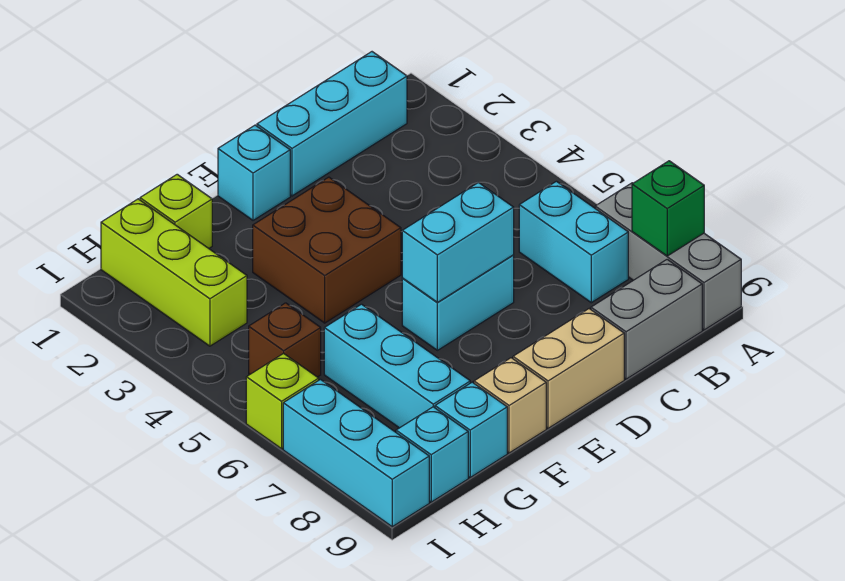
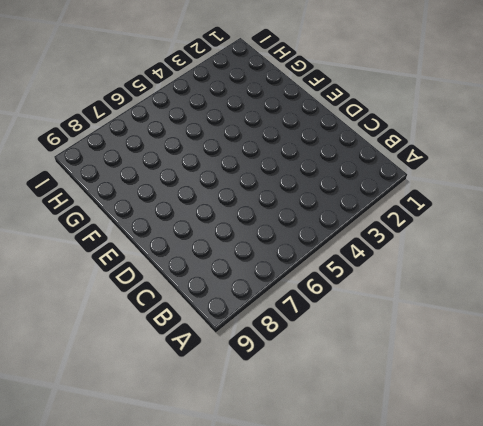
none -> grey brick A7:A9 level 1
none -> cyan brick B1:D1 level 1
none -> cyan brick B6:B7 level 1

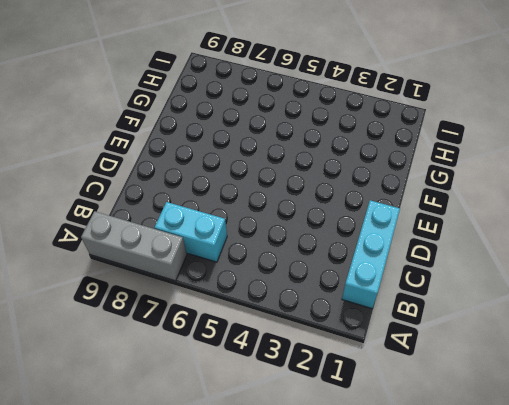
none -> grey brick B9:C9 level 1
none -> cyan brick D6:E6 level 1
none -> tan brick D9:E9 level 1

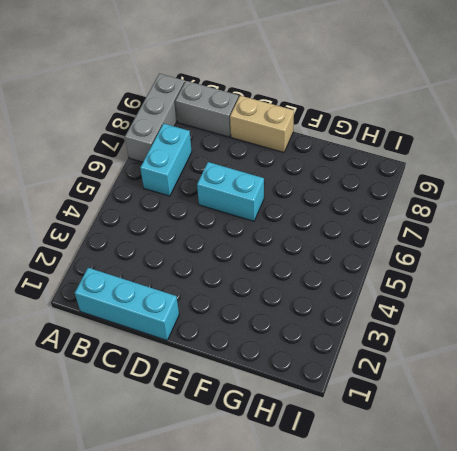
none -> cyan brick E1 level 1
none -> brown brick E3:F4 level 1
none -> tan brick F9 level 1

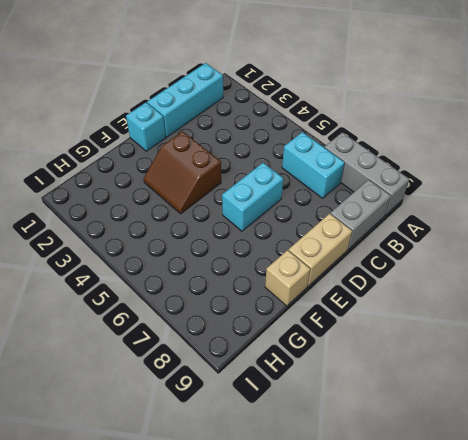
brown slope E3:F4 level 1 top E -> brown brick E3:F4 level 1
none -> lime brick G1 level 1
none -> cyan brick G6:G8 level 1
none -> cyan brick G9 level 1

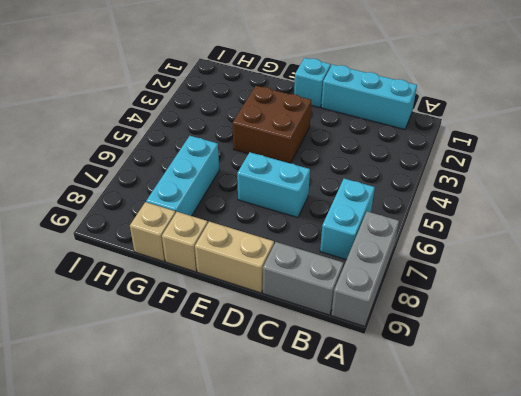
tan brick G9 level 1 -> cyan brick G9 level 1
none -> lime brick G1 level 1
none -> lime brick H1:H3 level 1
none -> brown brick H5 level 1

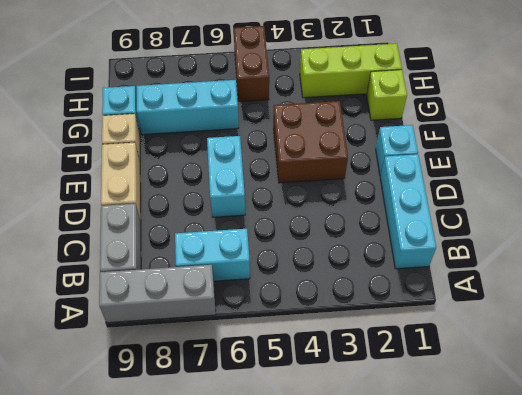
brown brick H5:I5 level 1 -> brown brick H5 level 1
none -> cyan brick H9 level 1
none -> lime brick I6 level 1
none -> cyan brick I7:I9 level 1

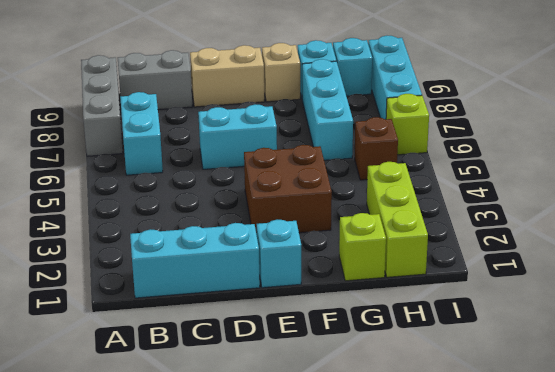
none -> green brick A8 level 2
none -> cyan brick D6:E6 level 2

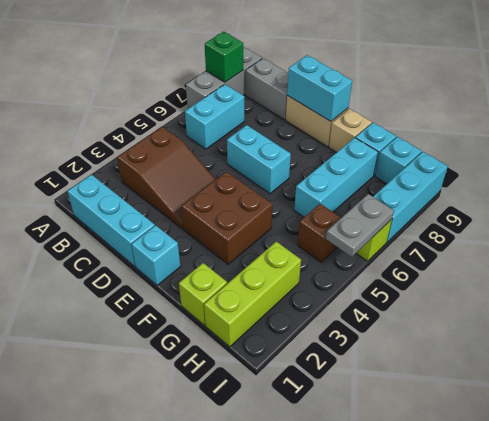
brown slope B3:D4 level 1 top B -> none
cyan brick D9:E9 level 2 -> cyan brick D6:E6 level 2
grey plate I5:I6 level 2 -> none

